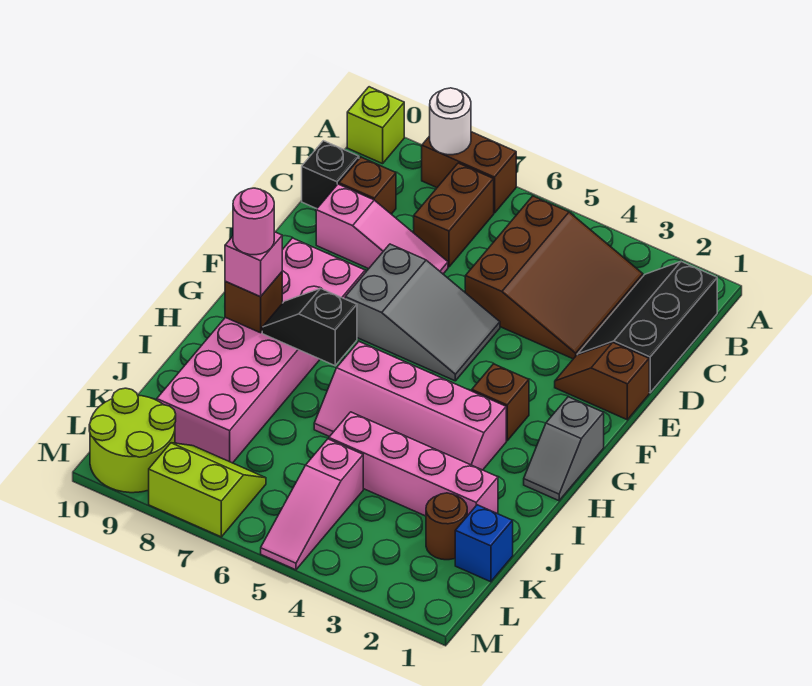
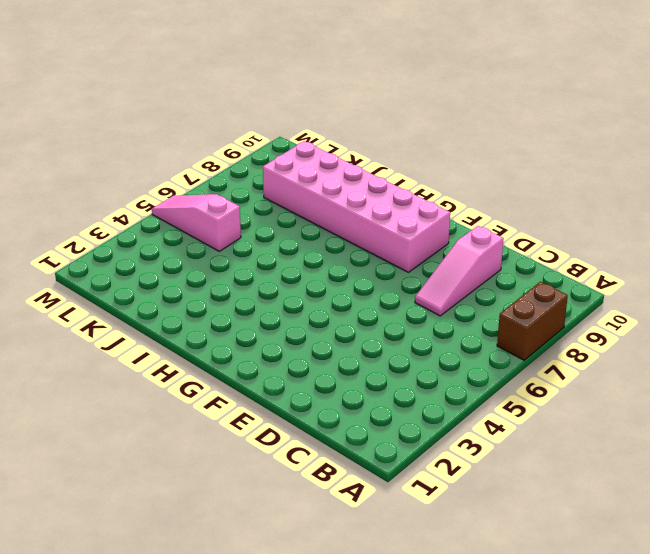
none -> lime brick A10 level 1
none -> black slope B1:D2 level 1 top 1
none -> brown slope B3:D5 level 1 top 5

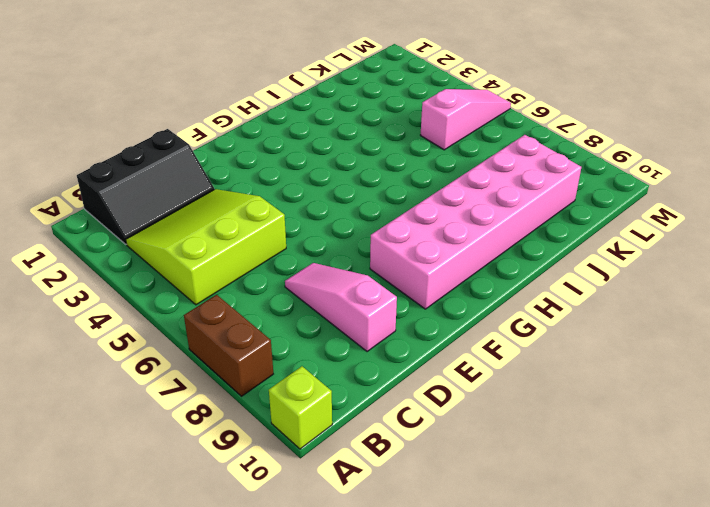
lime slope B3:D5 level 1 top 5 -> brown slope B3:D5 level 1 top 5
none -> brown brick B7:C7 level 1
none -> brown brick C9 level 1
none -> black brick C10 level 1

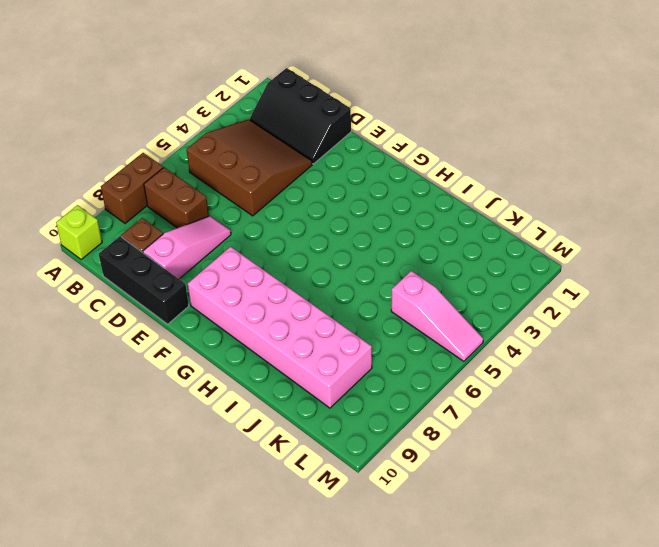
black brick C10:E10 level 1 -> black brick C10 level 1
none -> brown slope E1:E2 level 1 top 1
none -> grey slope E5:F7 level 1 top 7
none -> grey slope G1:H1 level 1 top G

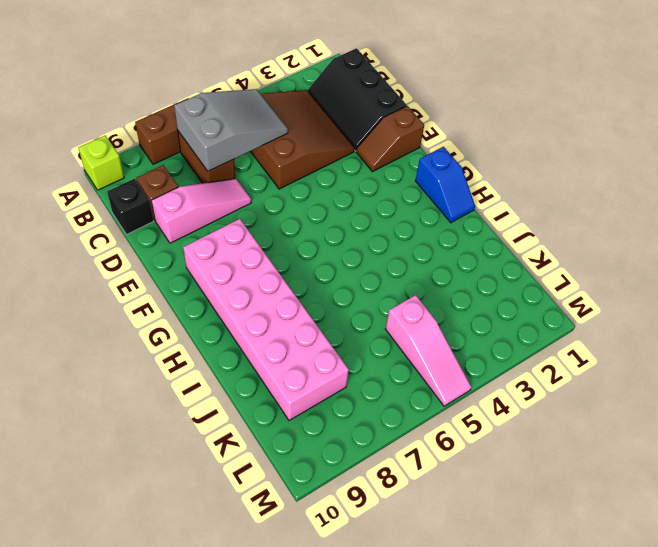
grey slope B5:C7 level 2 top 7 -> grey slope E5:F7 level 1 top 7
blue slope G1:H1 level 1 top G -> grey slope G1:H1 level 1 top G
none -> brown brick G3 level 1
none -> pink slope H3:I6 level 1 top H
none -> pink brick J2:J5 level 1

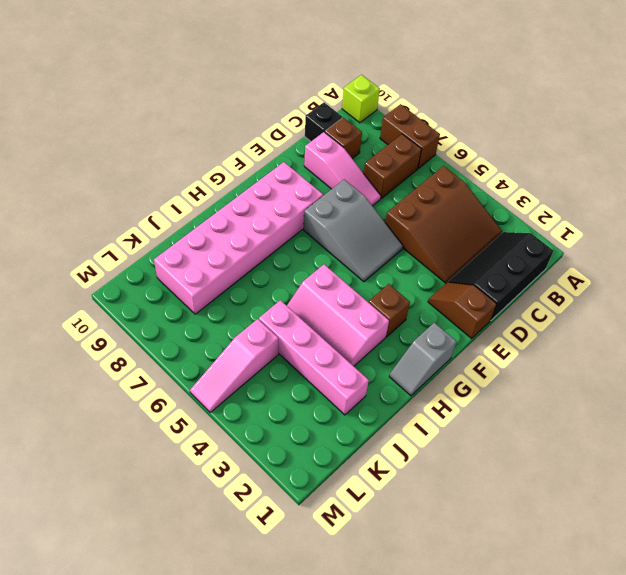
pink slope H3:I5 level 1 top H -> pink slope H3:I6 level 1 top H
none -> blue brick K1 level 1
none -> brown round brick K2 level 1
none -> lime slope L7:M8 level 1 top M

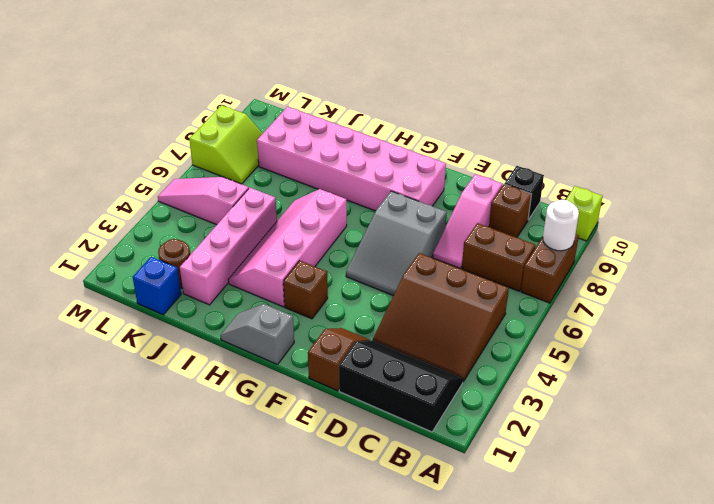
none -> lime round brick L9:M10 level 1
none -> black slope H7:H8 level 2 top 7
none -> brown brick H9 level 2

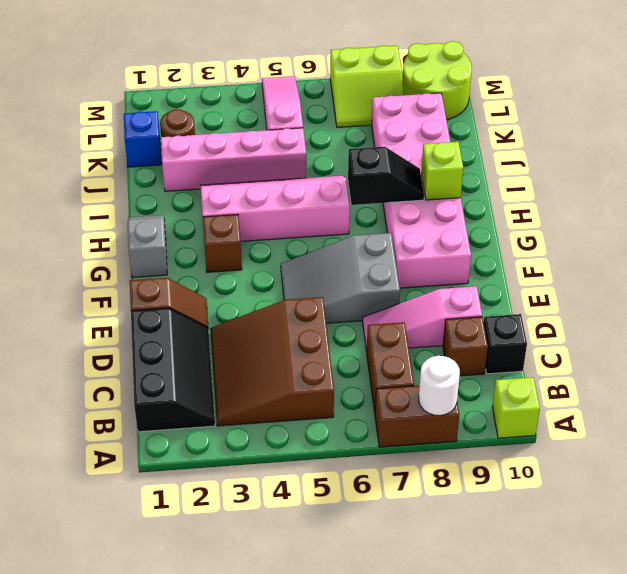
lime brick H9 level 2 -> brown brick H9 level 2
none -> pink brick H9 level 3
none -> pink round brick H9 level 4

